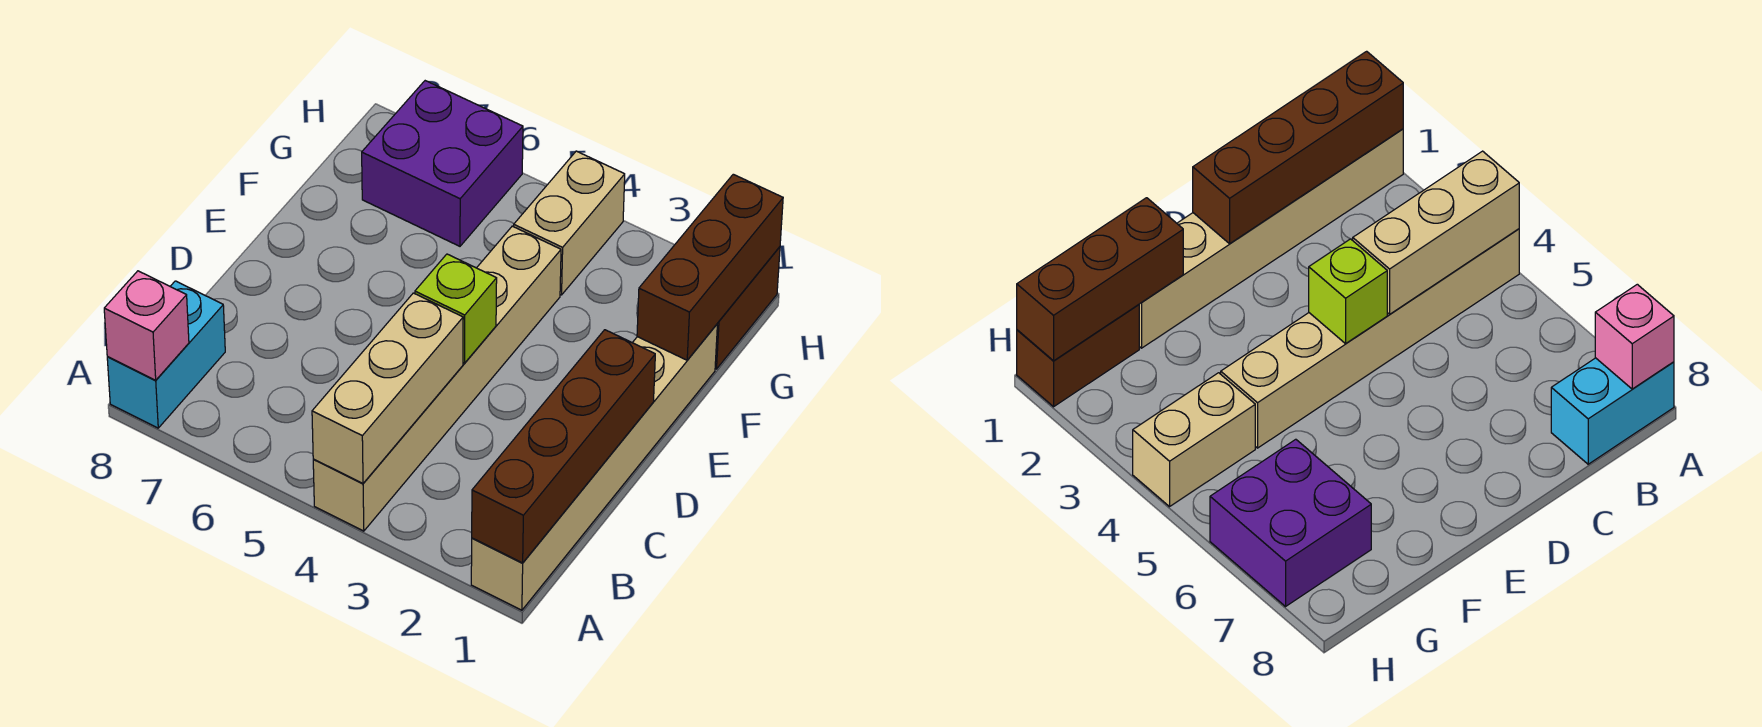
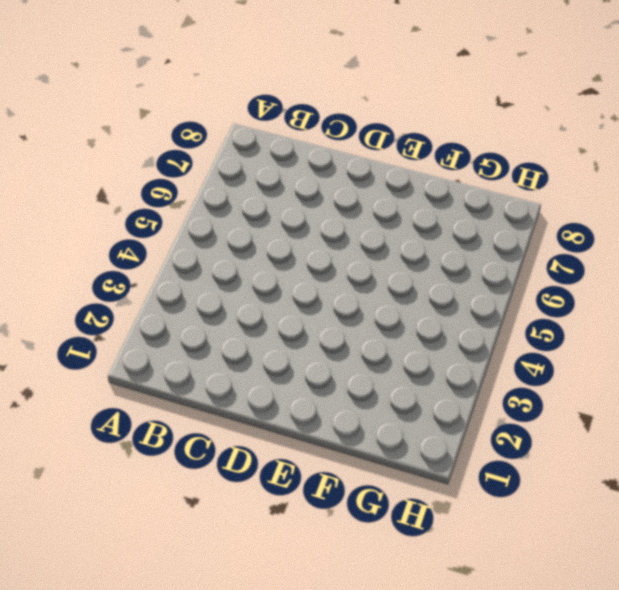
none -> tan brick A1:F1 level 1
none -> tan brick A4:F4 level 1

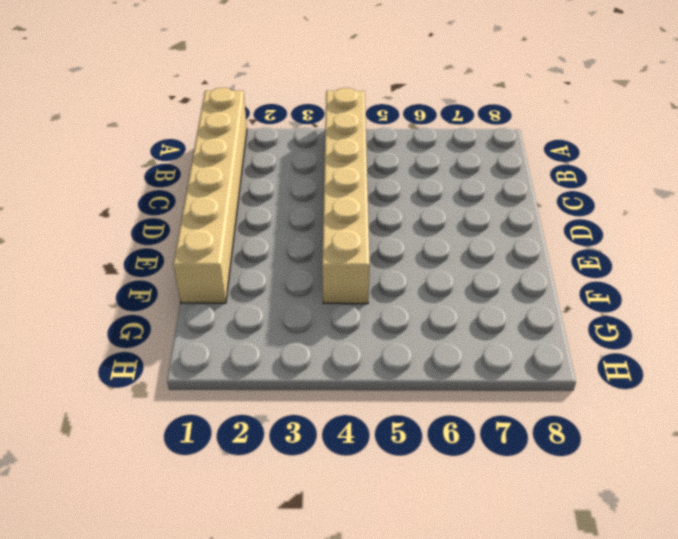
none -> cyan brick A8:B8 level 1
none -> brown brick G1:H1 level 1

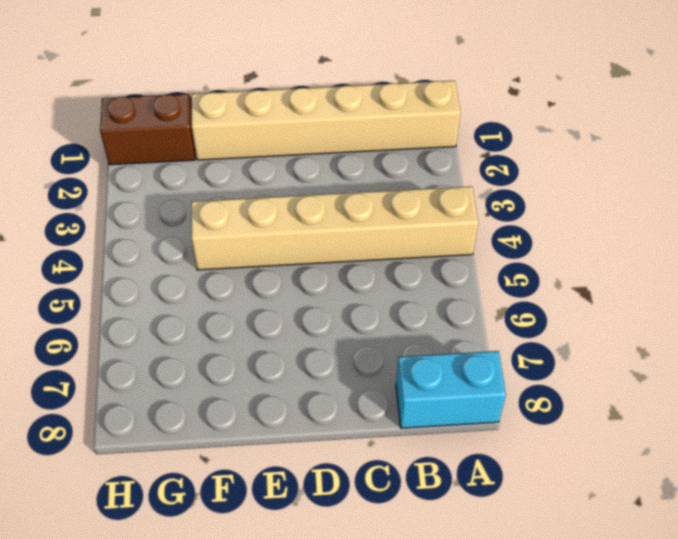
none -> tan brick G4:H4 level 1
none -> purple brick G6:H7 level 1

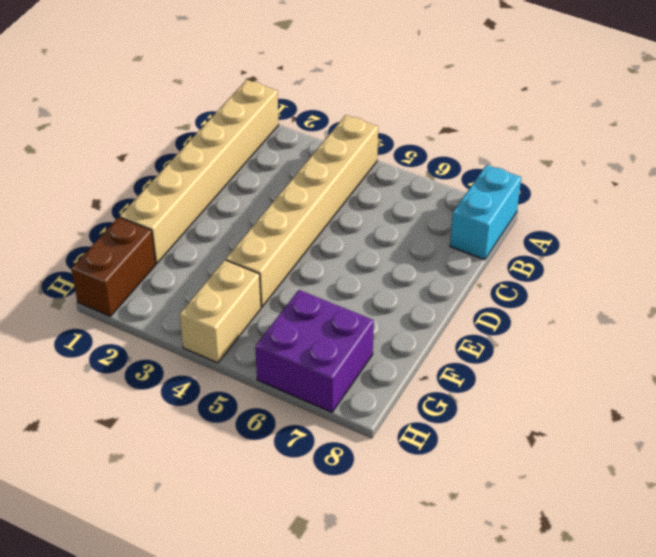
none -> brown brick A1:D1 level 2
none -> tan brick A4:C4 level 2

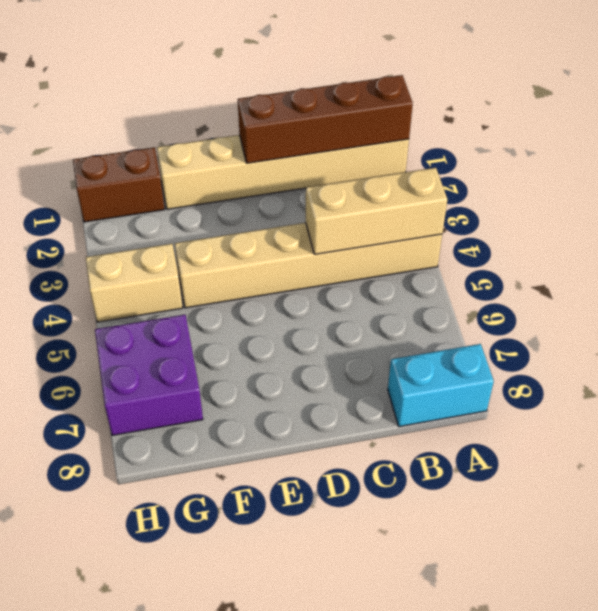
none -> pink brick A8 level 2
none -> lime brick D4 level 2

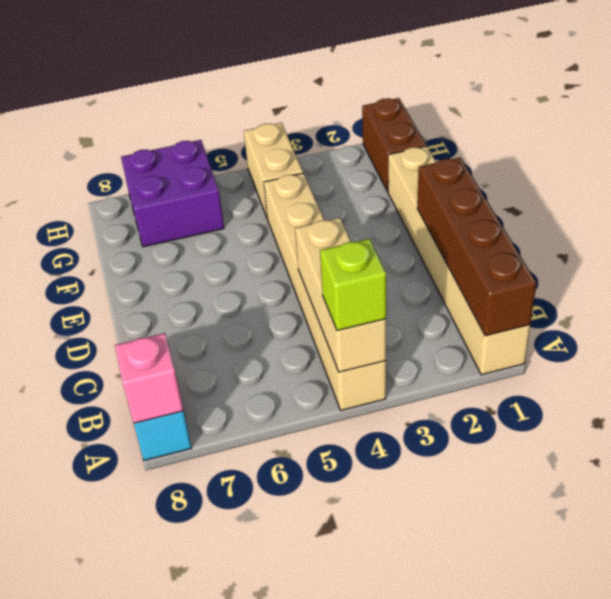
lime brick A4 level 3 -> lime brick D4 level 2
none -> brown brick F1:H1 level 2

